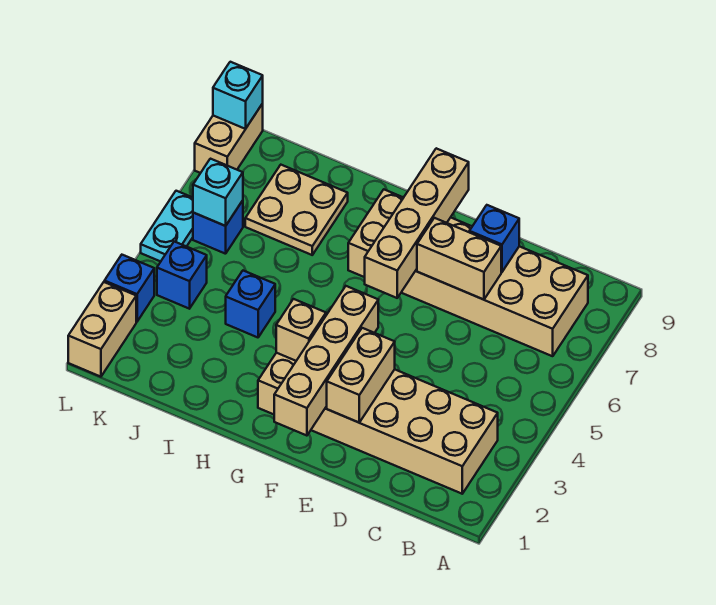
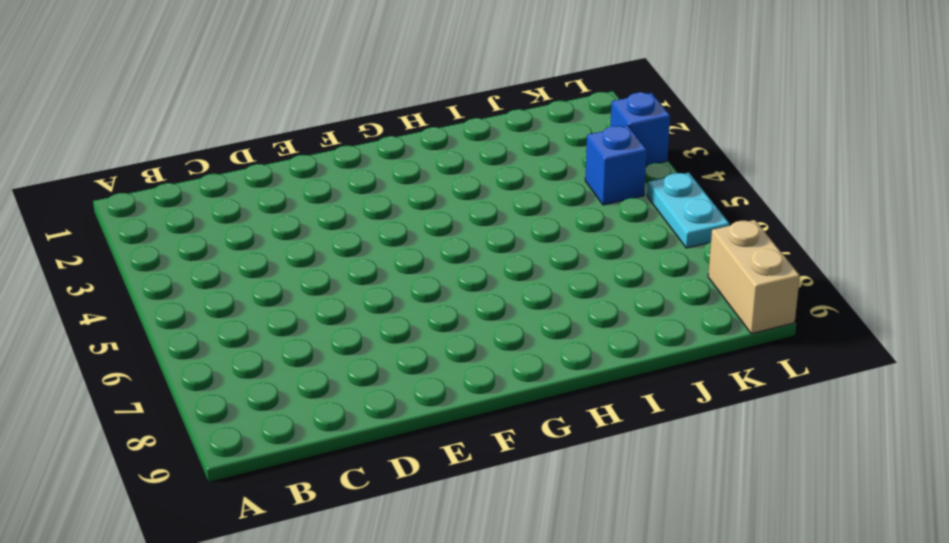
none -> tan brick B2:G3 level 1
none -> tan brick B7:G8 level 1
none -> blue brick I4 level 1

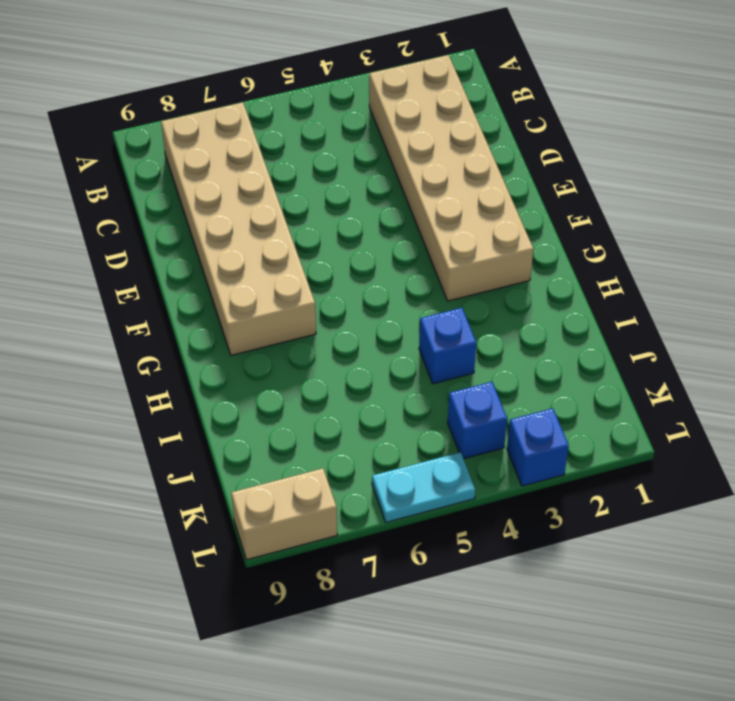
none -> tan plate I7:J8 level 1
none -> blue brick K6 level 1
none -> tan brick L1:L2 level 1

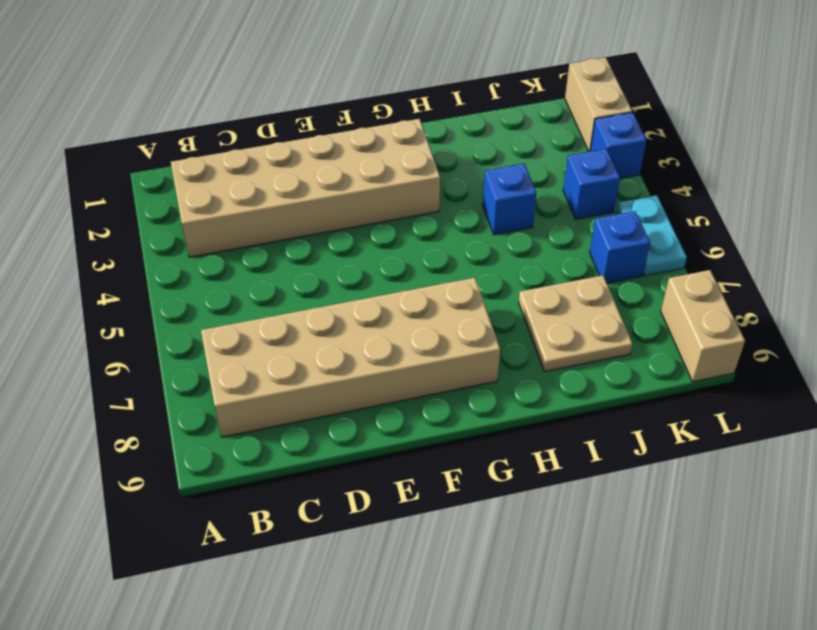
none -> tan brick D7:E7 level 2
none -> blue brick D8 level 2
none -> tan brick E2:E3 level 2

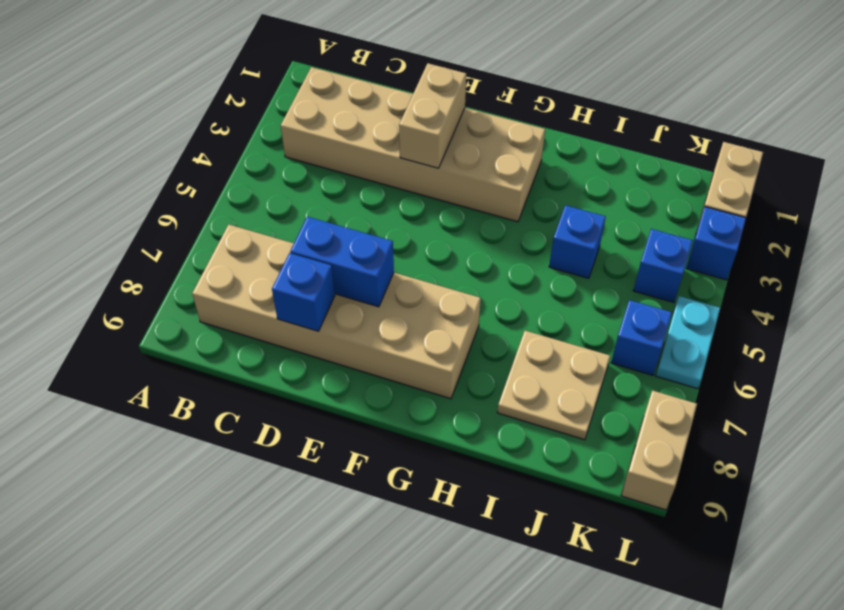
blue brick D7:E7 level 2 -> tan brick D7:E7 level 2
none -> tan brick F1:F4 level 2
none -> tan brick F6:F9 level 2
none -> tan brick G3 level 2

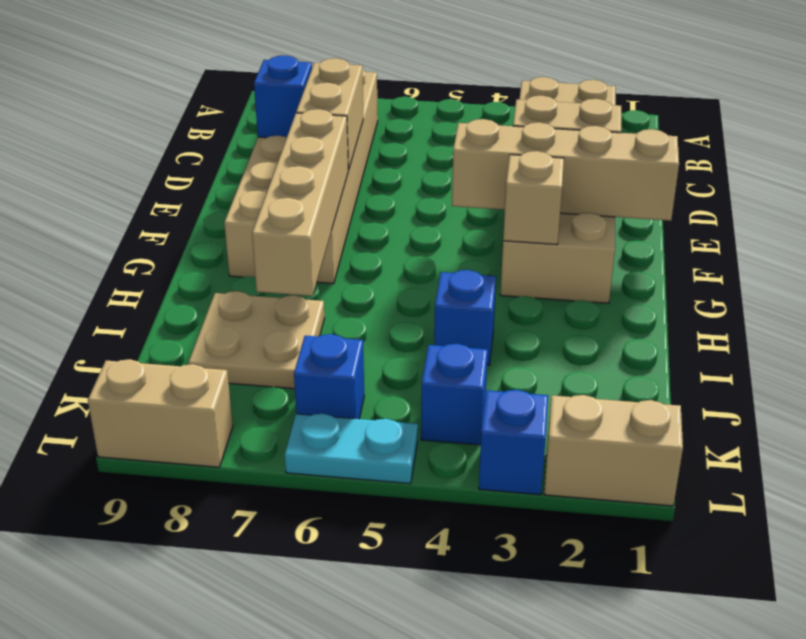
tan brick F7:I7 level 2 -> tan brick F6:F9 level 2
none -> cyan brick K6 level 2
none -> cyan brick L9 level 2

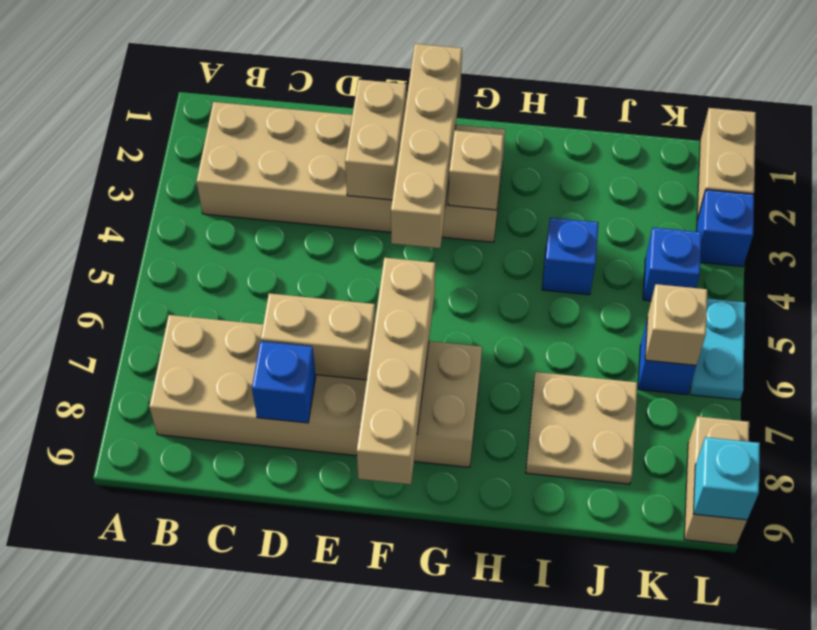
tan brick K6 level 2 -> cyan brick K6 level 2

